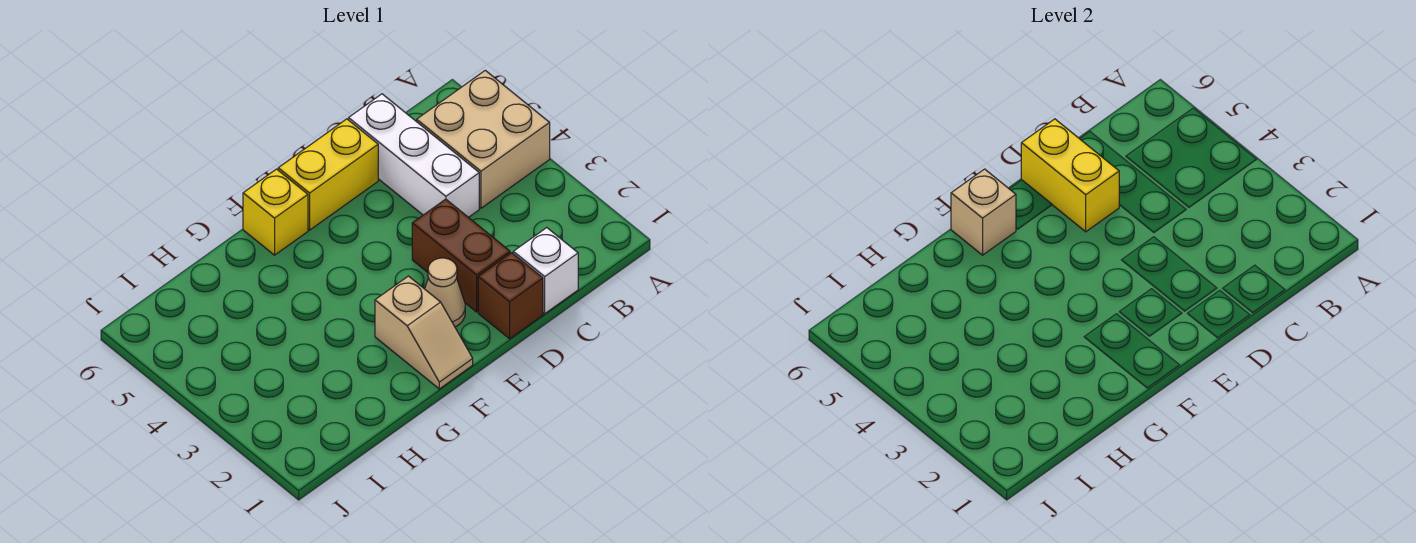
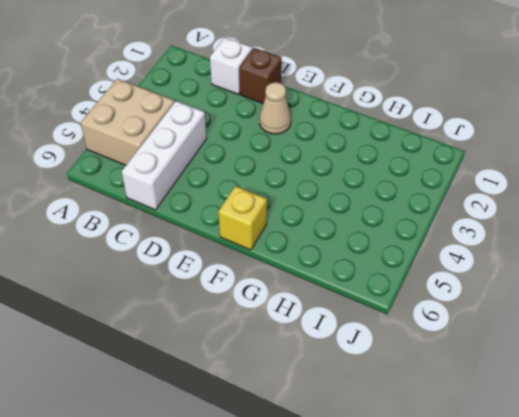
none -> brown brick D2:D3 level 1
none -> yellow brick D6:E6 level 1

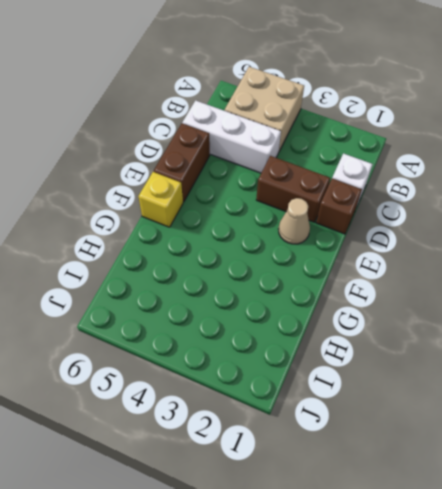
brown brick D6:E6 level 1 -> yellow brick D6:E6 level 1
none -> tan slope F1:F2 level 1 top 2
none -> yellow brick D5:D6 level 2

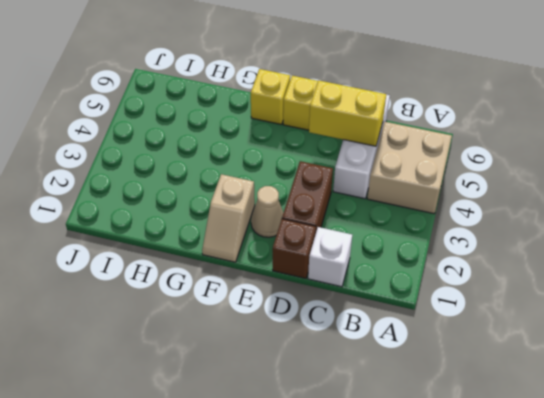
yellow brick C5:D5 level 2 -> yellow brick D5:D6 level 2
none -> tan brick F6 level 2

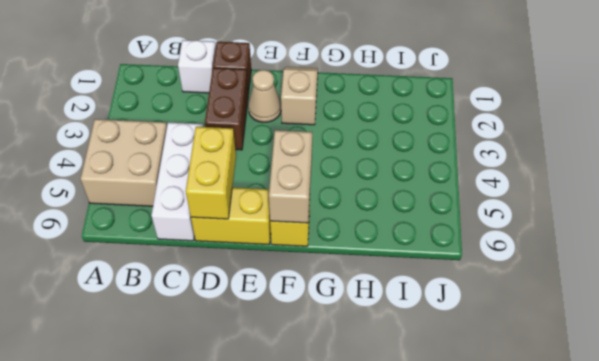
tan brick F5:F6 level 2 -> tan brick F6 level 2

